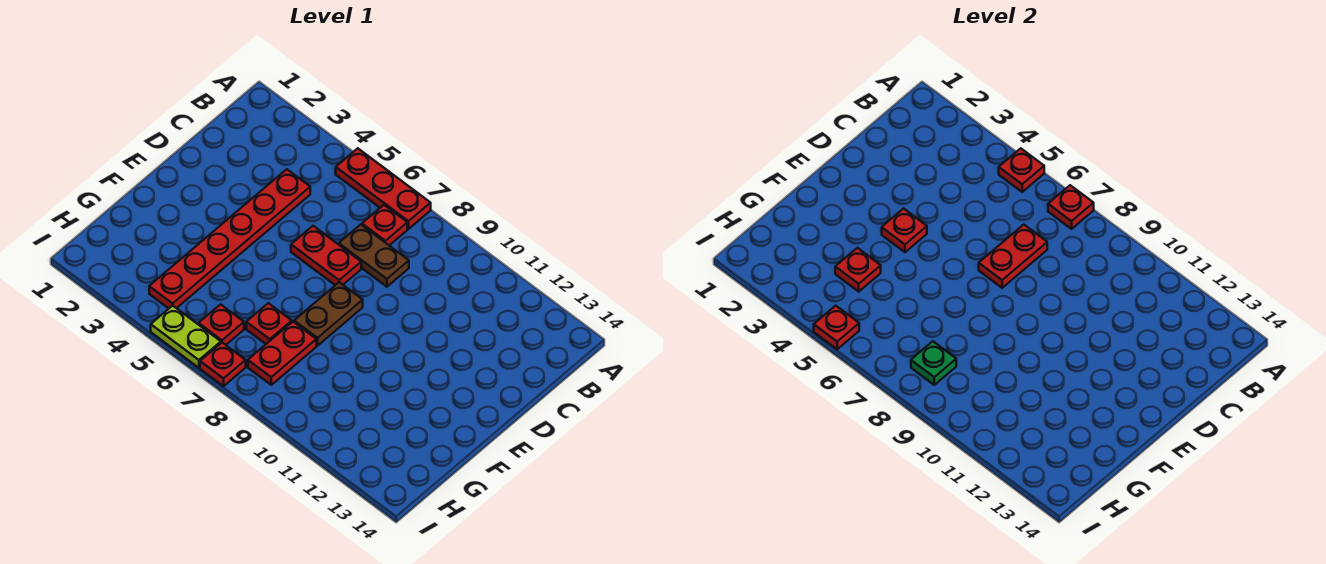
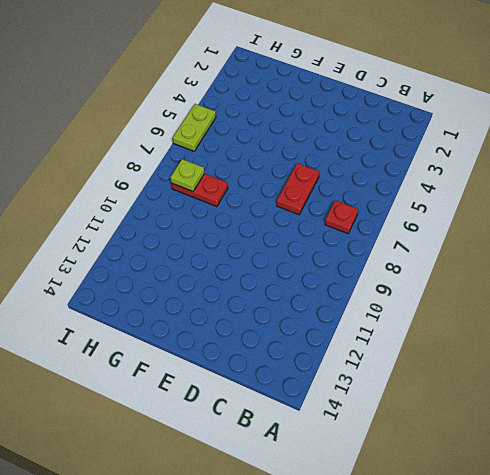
lime plate H8 level 2 -> green plate H8 level 2
none -> red plate A5:A7 level 1
none -> red plate C4:H4 level 1
none -> brown plate C7:C8 level 1

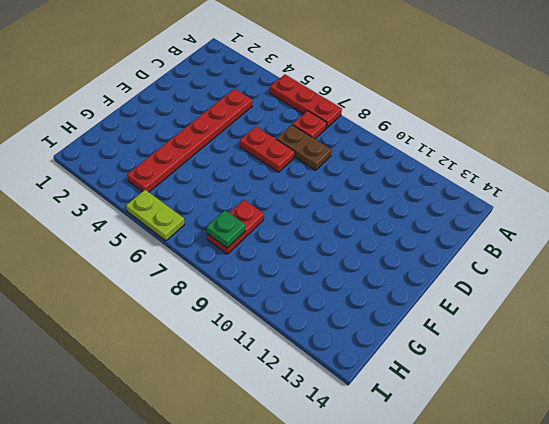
none -> brown plate E8:F8 level 1
none -> red plate G7 level 1
none -> red plate H6 level 1

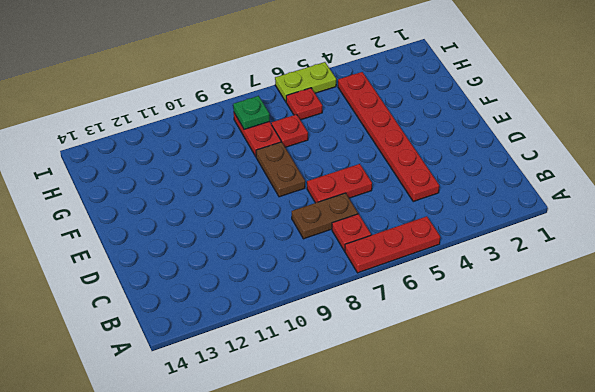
none -> red plate I7 level 1
none -> red plate A5 level 2
none -> red plate A7 level 2

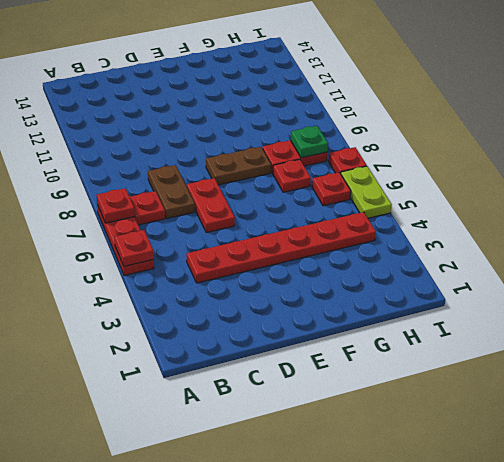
none -> red plate C7:D7 level 2
none -> red plate E4 level 2
none -> red plate G4 level 2

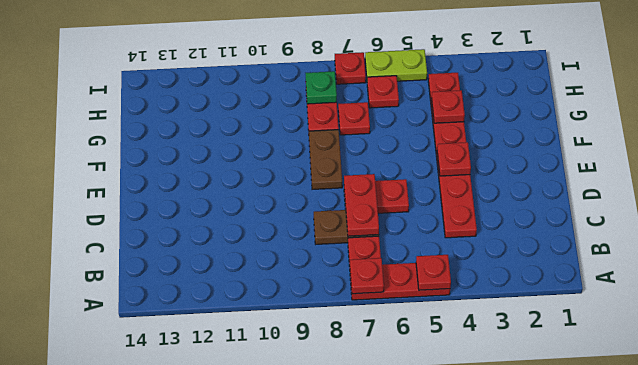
none -> red plate I5 level 2

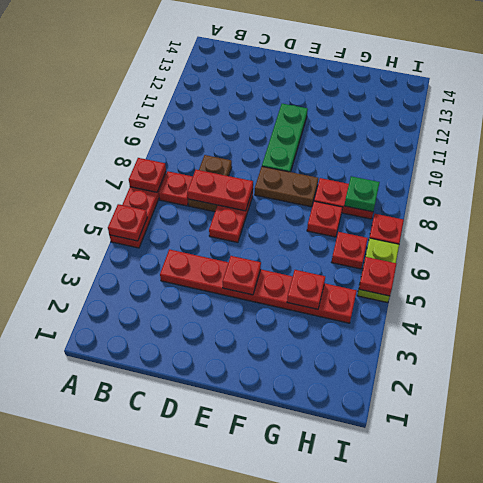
green plate E9:E11 level 1 -> none

